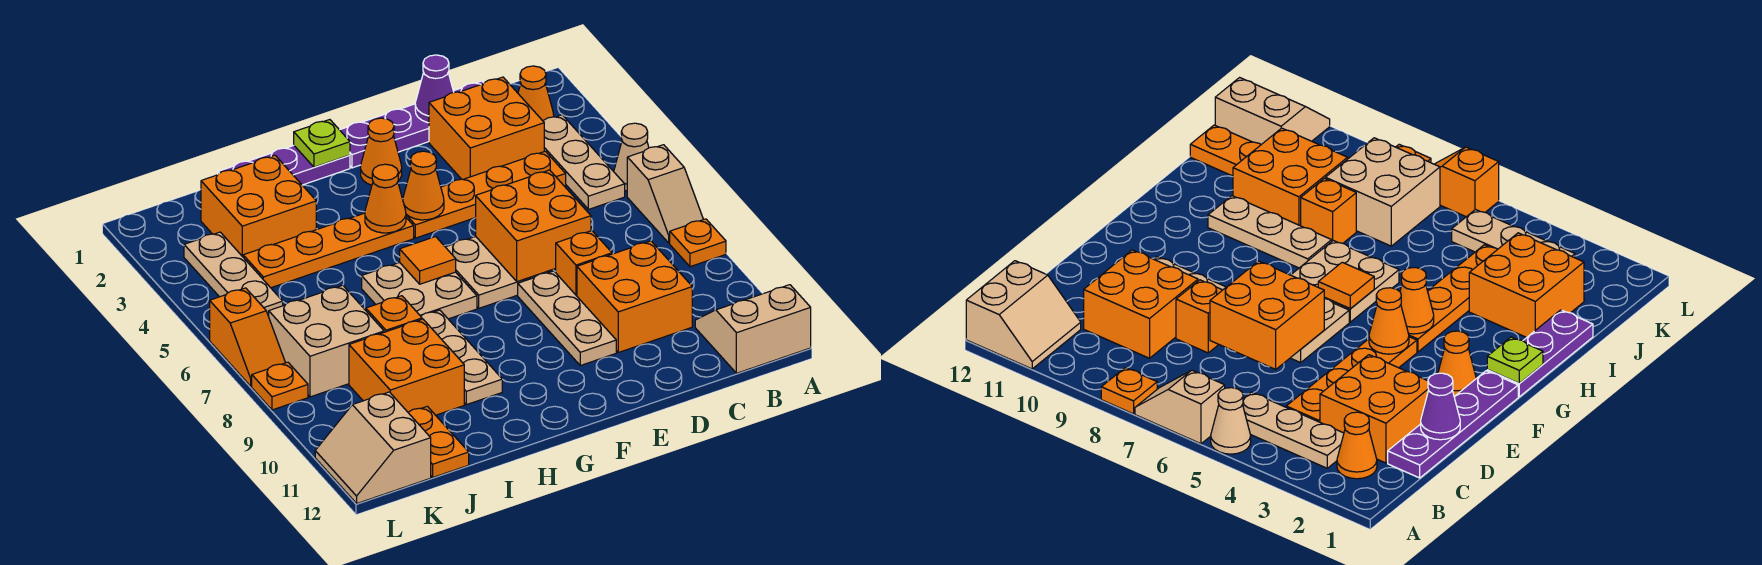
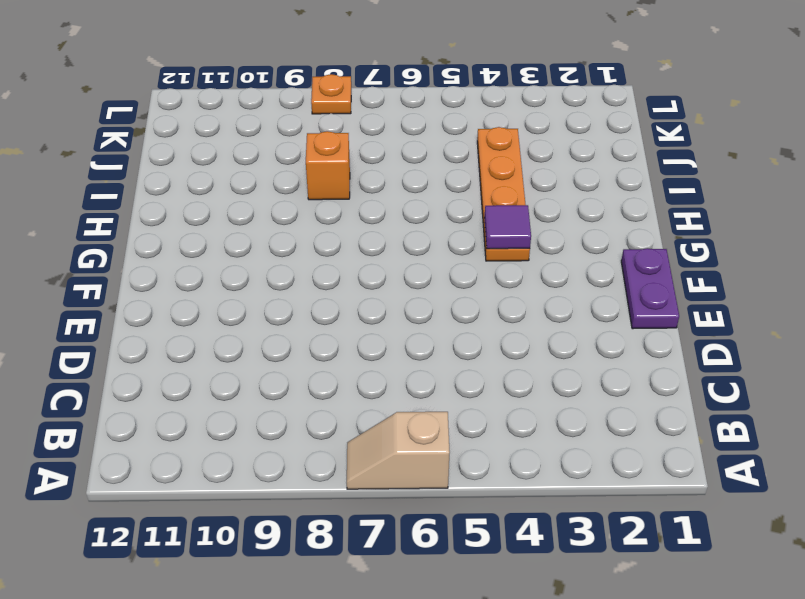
purple plate E1:F1 level 1 -> purple plate C1:F1 level 1
purple tile G4 level 2 -> orange cone G4 level 2
none -> tan cone A5 level 1
none -> orange plate A8 level 1
none -> tan slope A11:B12 level 1 top 12
none -> orange cone B2 level 1

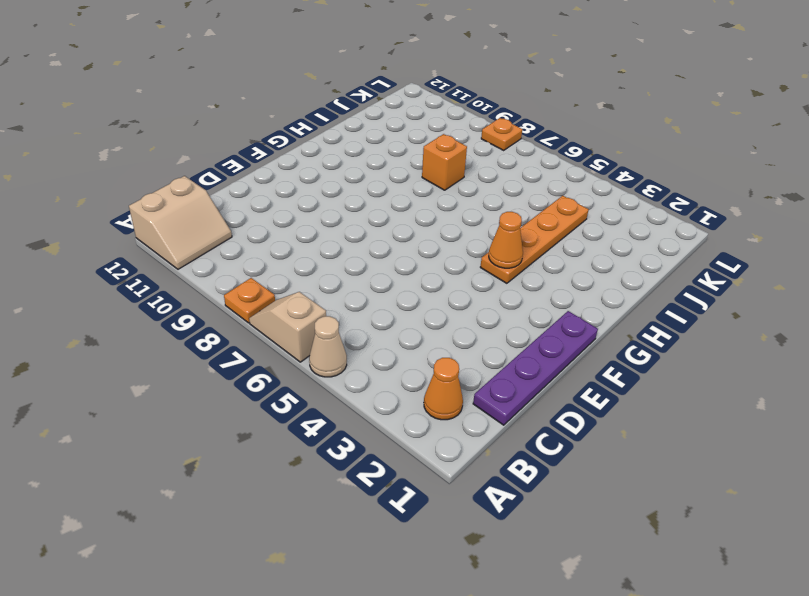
none -> tan plate B3:B5 level 1
none -> orange brick C2:D3 level 1
none -> orange plate C4:F4 level 1
none -> orange brick C9:D10 level 1

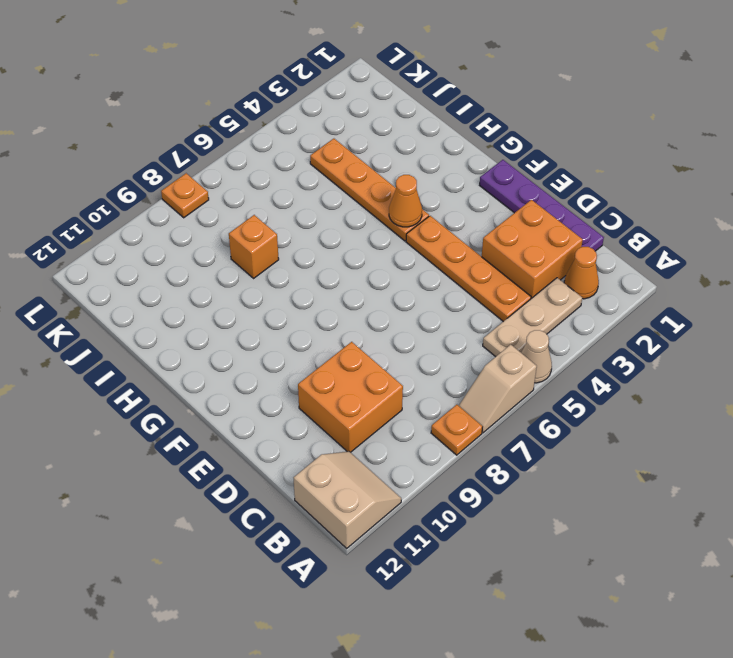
none -> orange brick D8 level 1
none -> tan plate E6:F7 level 1
none -> tan plate E8:E10 level 1
none -> orange cone F2 level 1

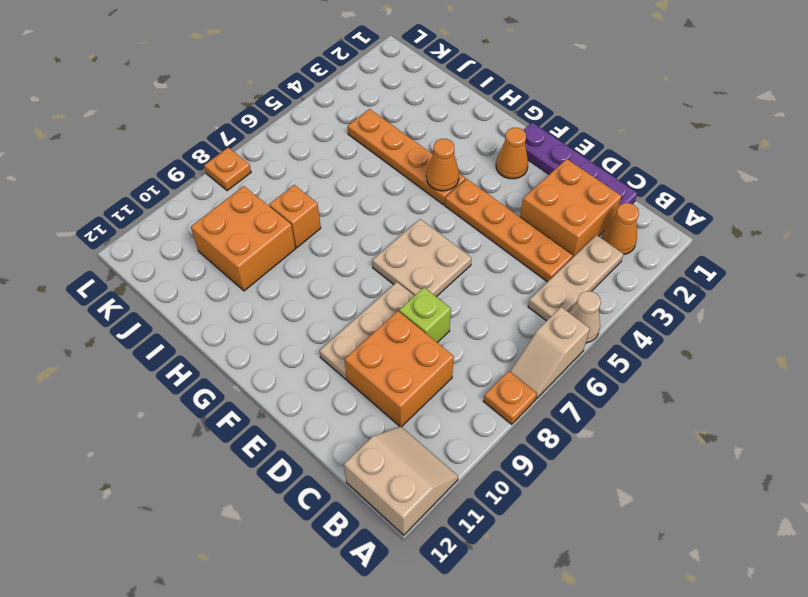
lime brick D8 level 1 -> orange brick D8 level 1
none -> purple plate G1:I1 level 1
none -> tan plate G6:H7 level 1
none -> tan plate H8:H10 level 1
none -> orange brick I2:J3 level 1

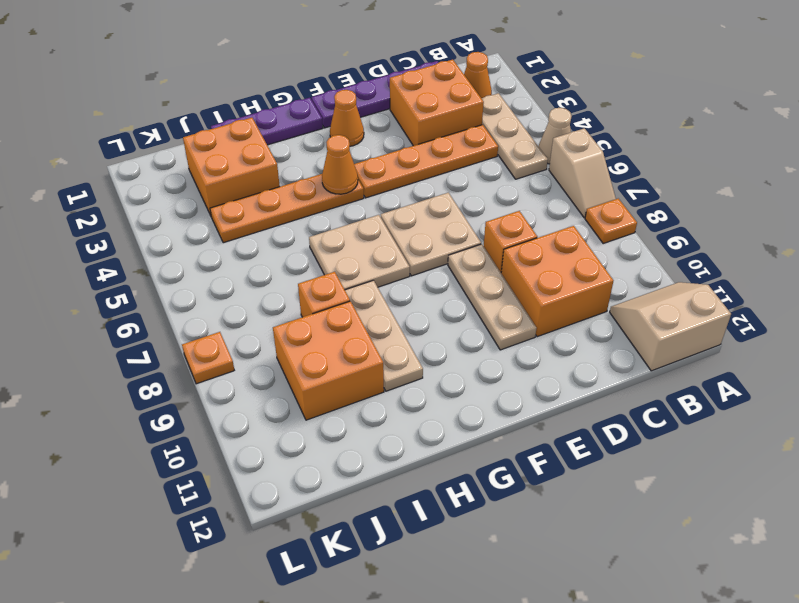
none -> tan brick J7:K8 level 1
none -> orange plate J11:J12 level 1
none -> tan plate K3:K5 level 1
none -> tan slope K11:L12 level 1 top K

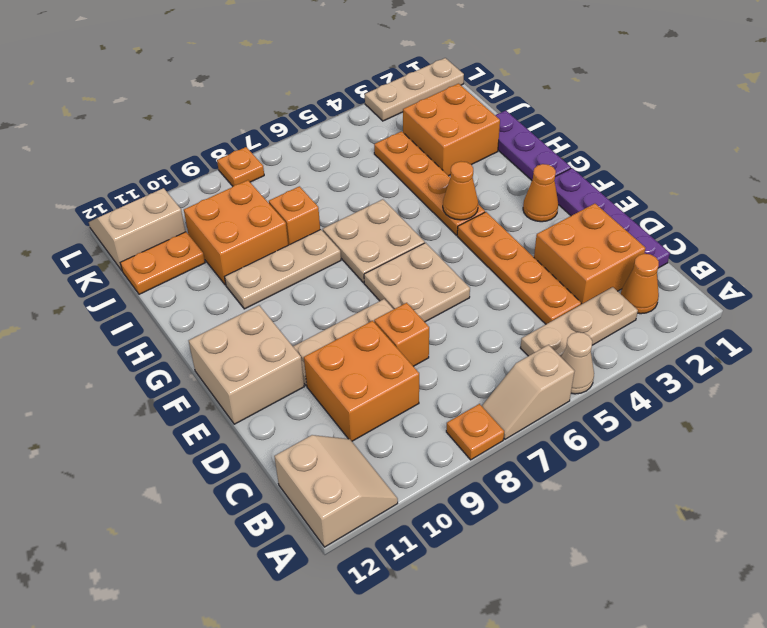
tan brick E11:F12 level 1 -> tan brick J7:K8 level 1
tan plate L1:L3 level 1 -> tan plate K3:K5 level 1
none -> orange slope L6:L7 level 1 top 6
none -> purple cone D1 level 2
none -> orange brick D6:E7 level 2
none -> orange cone F4 level 2

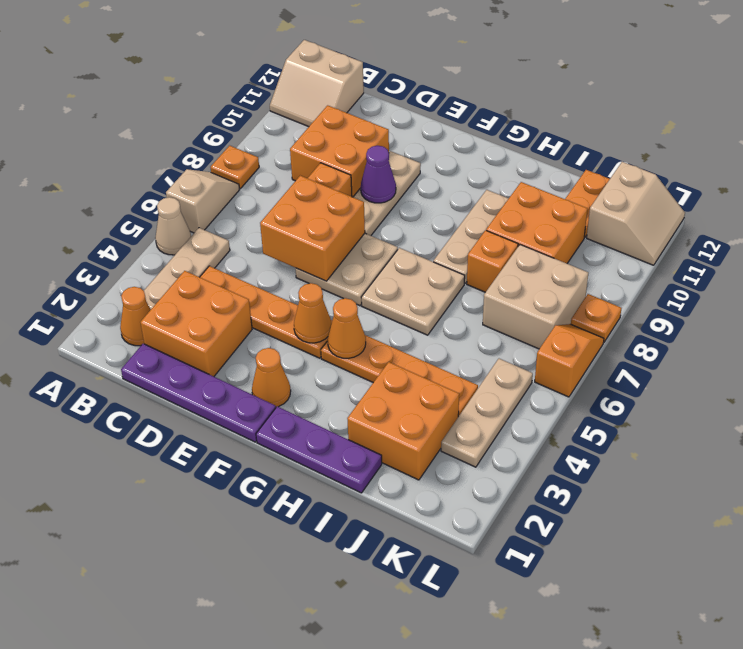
purple cone E9 level 2 -> purple cone D1 level 2
none -> lime plate G1 level 2
none -> orange tile G6 level 2

